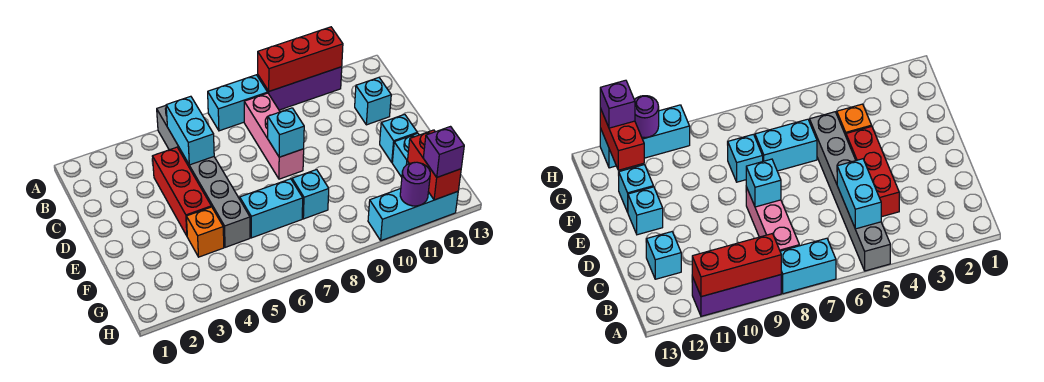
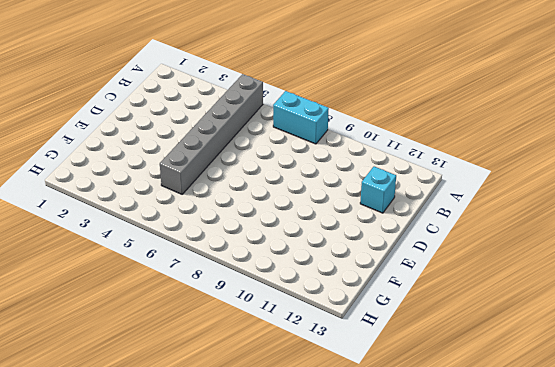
none -> purple brick A9:A11 level 1
none -> pink brick B8:D8 level 1
none -> red brick C4:E4 level 1

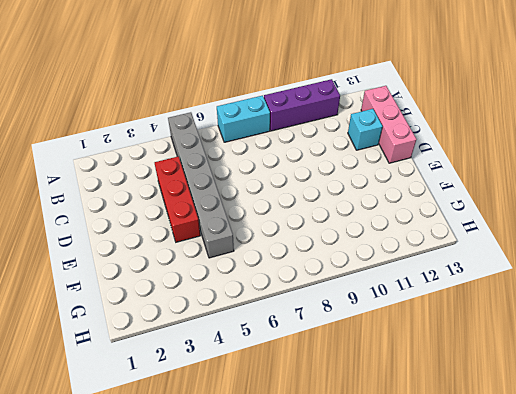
pink brick B13:D13 level 1 -> pink brick B8:D8 level 1
none -> cyan brick E12 level 1
none -> orange brick F4 level 1
none -> cyan brick F6:F7 level 1

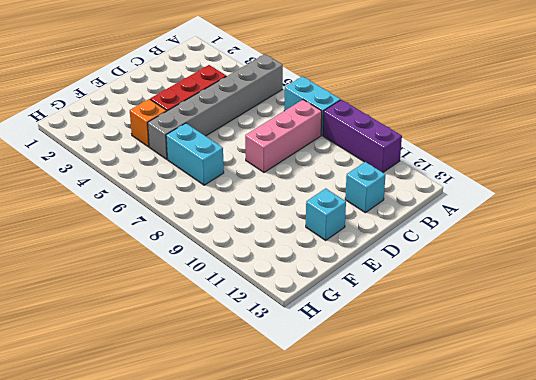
none -> cyan brick F8 level 1
none -> cyan brick F12 level 1
none -> cyan brick H10:H12 level 1

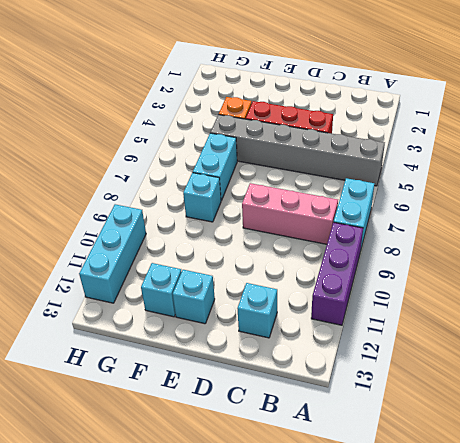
none -> red brick A9:A11 level 2
none -> cyan brick B5:C5 level 2
none -> cyan brick D8 level 2

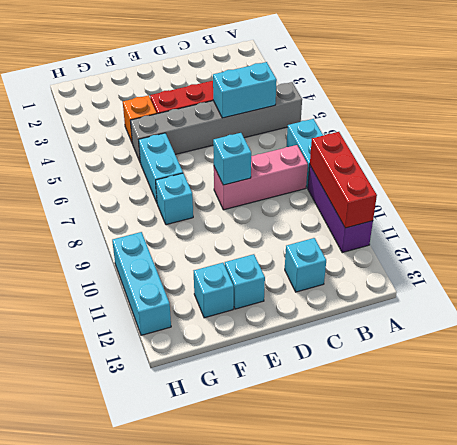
none -> red brick G12:H12 level 2
none -> purple round brick H11 level 2
none -> purple brick H12 level 3

